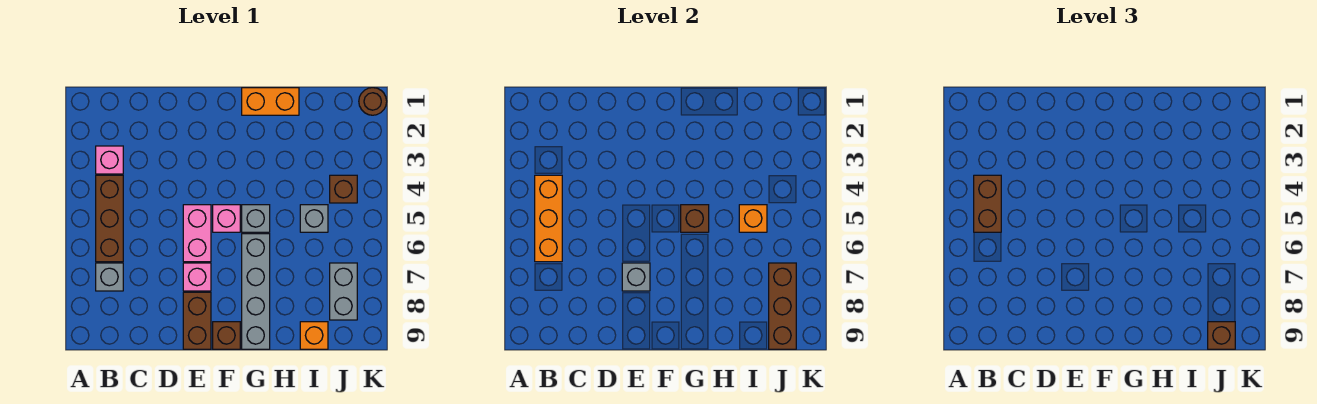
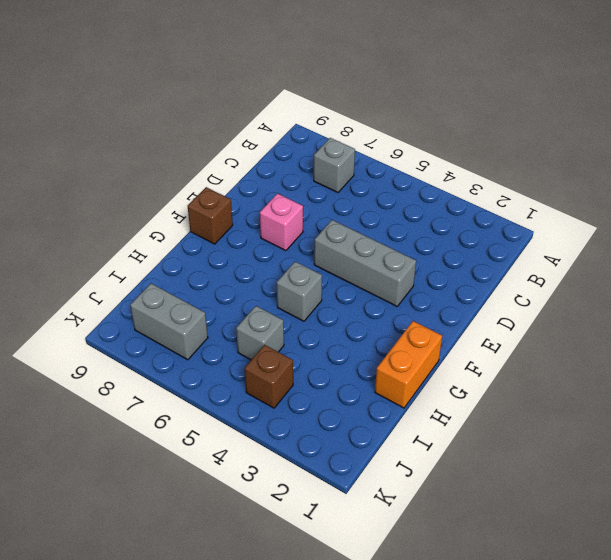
grey brick E3:E5 level 1 -> pink brick E5:E6 level 1
none -> pink brick B3 level 1
none -> brown brick B4:B6 level 1
none -> brown brick E8:E9 level 1

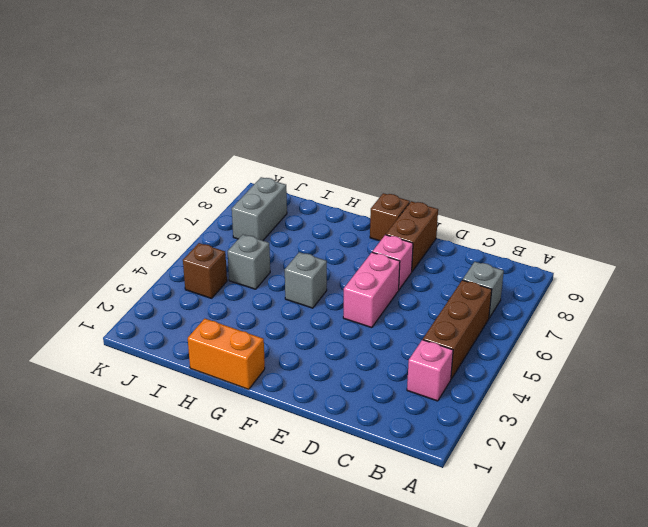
none -> pink brick F5 level 1
none -> grey brick G6:G9 level 1
none -> orange brick I9 level 1

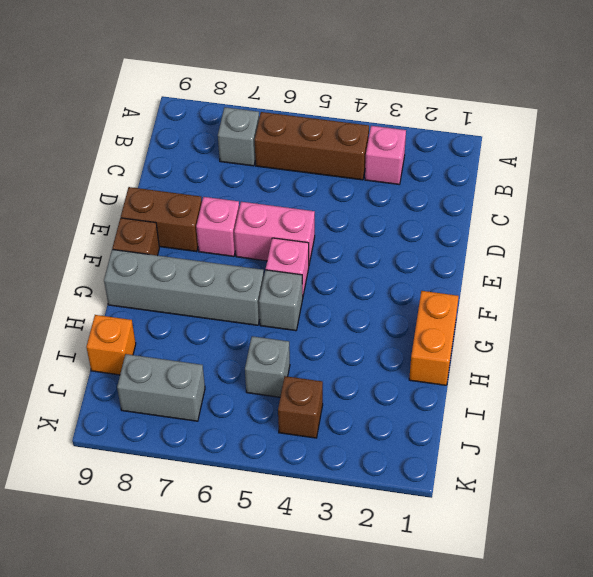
none -> brown round brick K1 level 1
none -> orange brick B4:B6 level 2
none -> grey brick E7 level 2

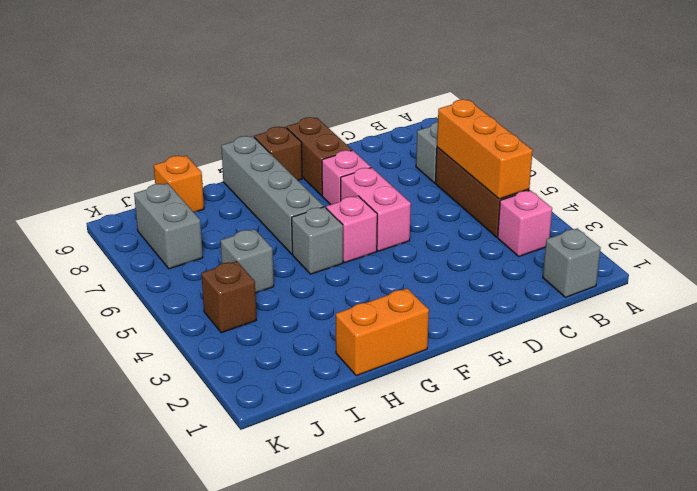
grey brick B1 level 1 -> grey brick E7 level 2
none -> brown round brick K1 level 1
none -> brown brick G5 level 2
none -> orange brick I5 level 2

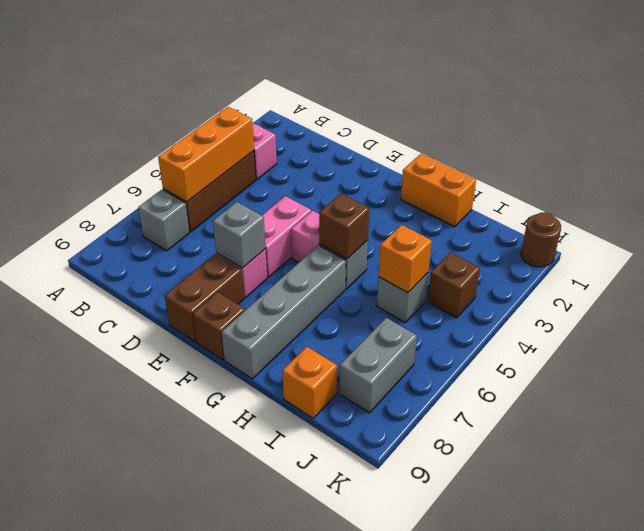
none -> brown brick J7:J9 level 2
none -> brown brick B4:B5 level 3
none -> brown brick J9 level 3

